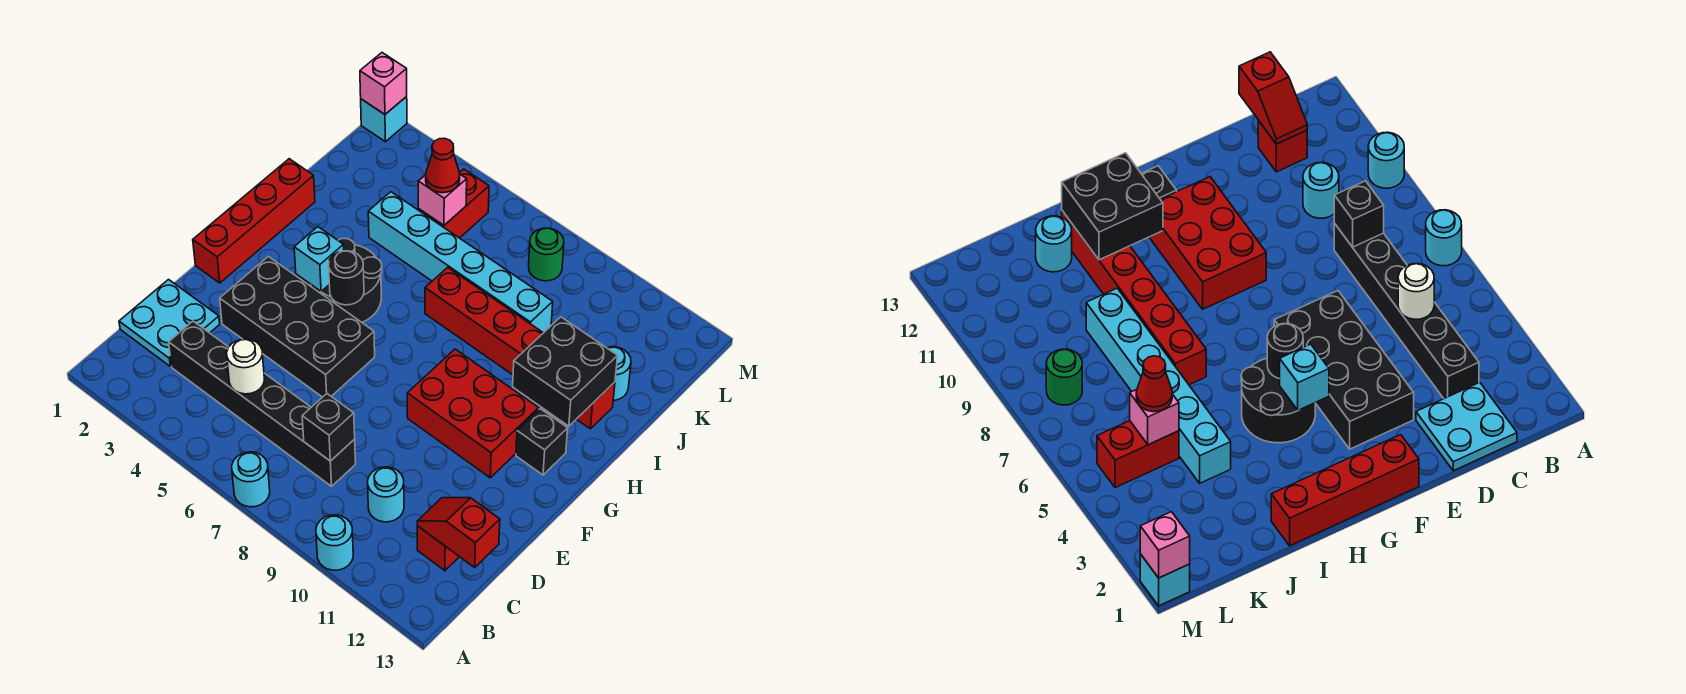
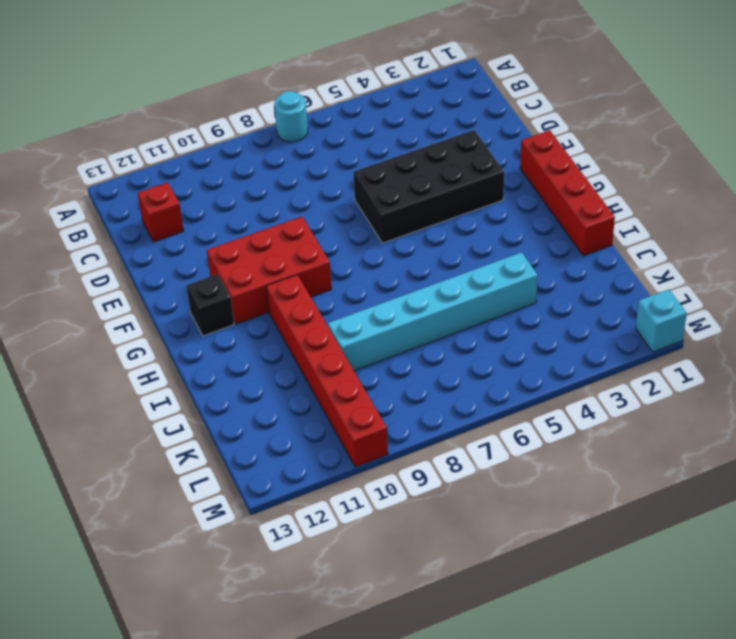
red brick H10:M10 level 1 -> red brick I7:I12 level 1
none -> cyan round brick A10 level 1
none -> cyan plate C1:D2 level 1
none -> black brick C3:C8 level 1

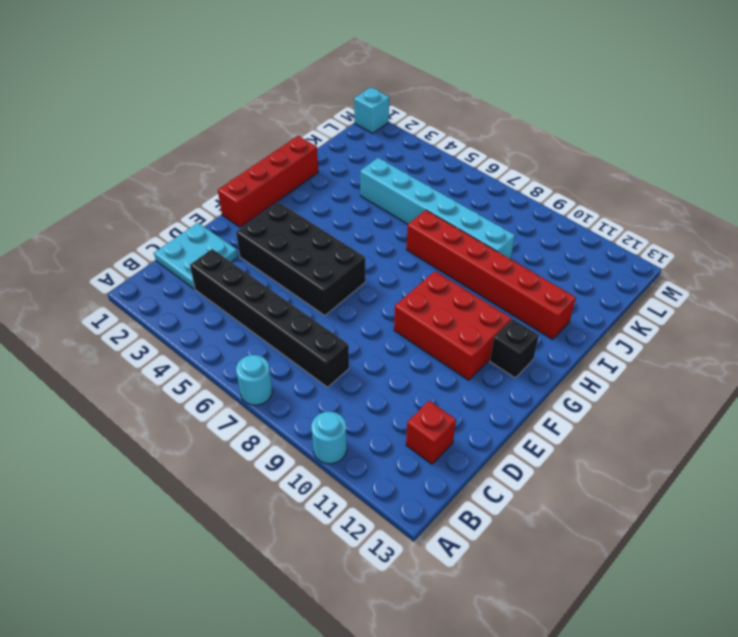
none -> cyan round brick C10 level 1
none -> black round brick G4:H5 level 1
none -> cyan round brick J12 level 1

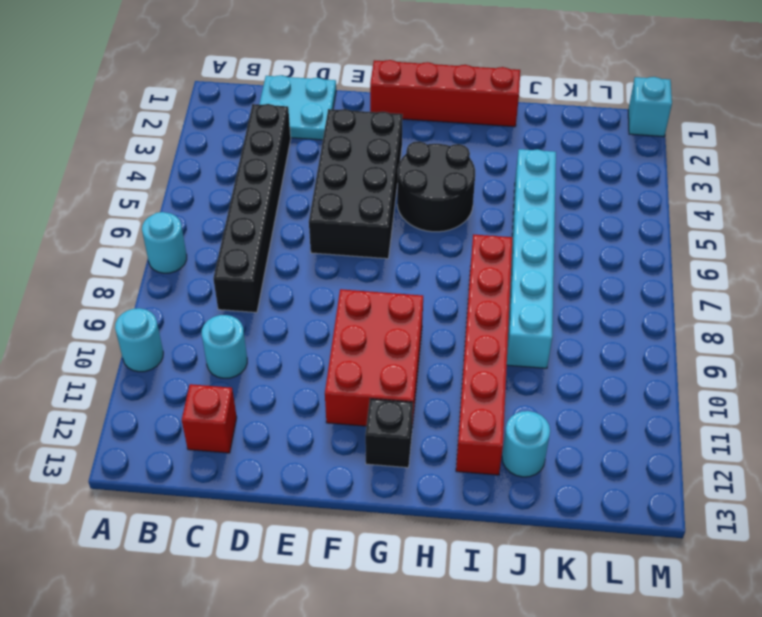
none -> red brick K5:L5 level 1
none -> green round brick L8 level 1
none -> white round brick C5 level 2

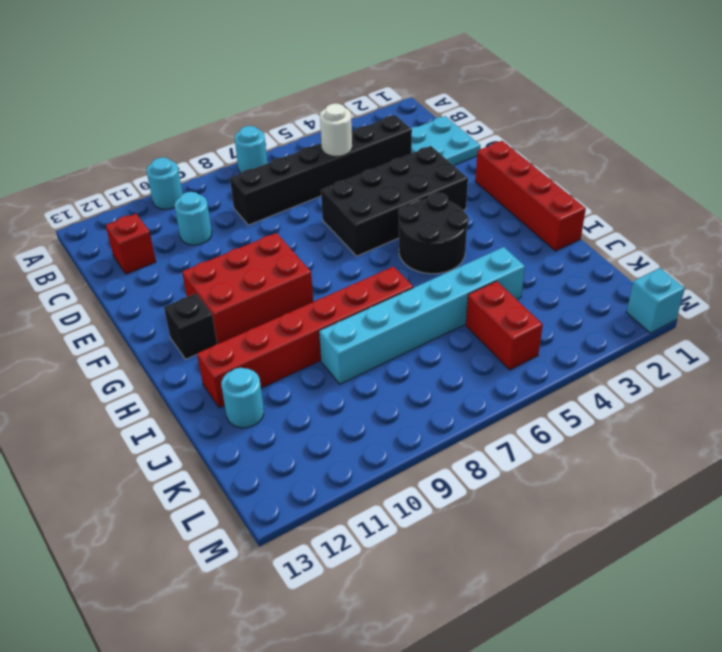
none -> green round brick L8 level 1
none -> black brick C8 level 2
none -> red slope C12:C13 level 2 top 13

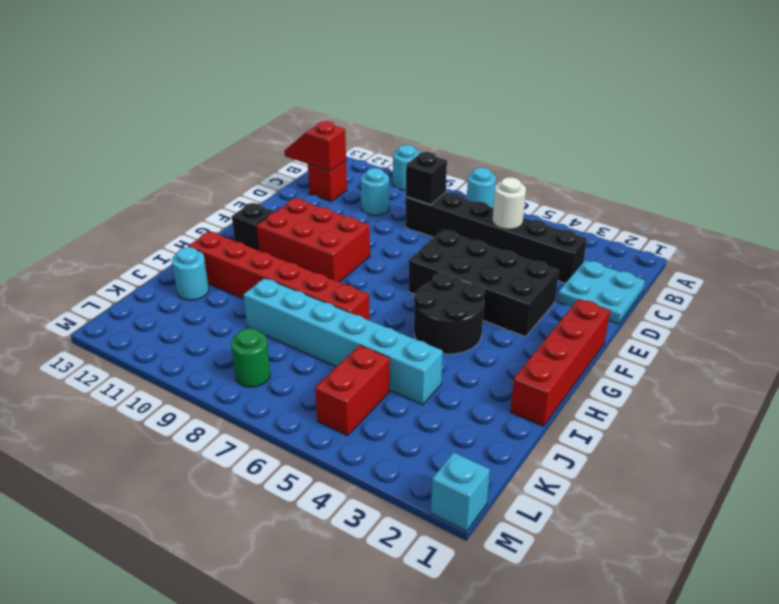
red slope C12:C13 level 2 top 12 -> red slope C12:C13 level 2 top 13
none -> cyan brick G4 level 2
none -> black round brick G5 level 2
none -> black brick H11:I12 level 2

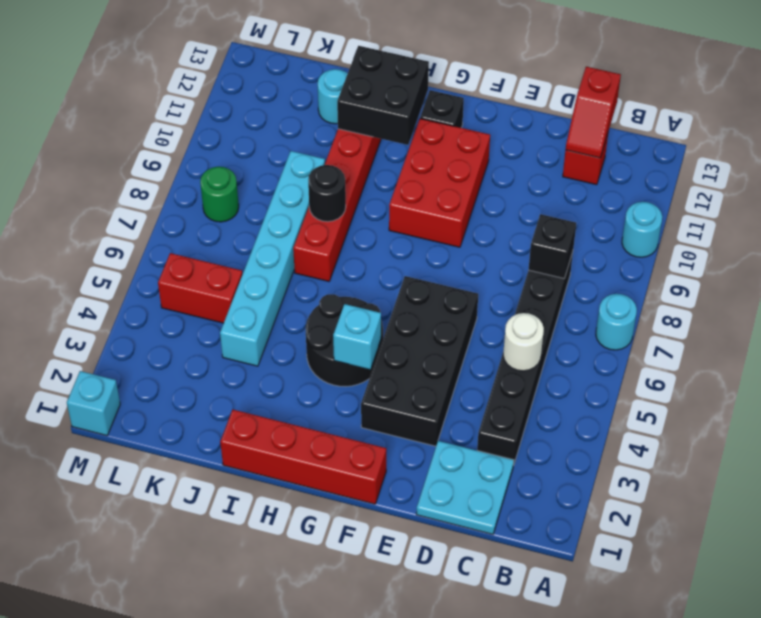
black round brick I8 level 2 -> black round brick G5 level 2
none -> cyan round brick C10 level 1
none -> pink brick K5 level 2
none -> pink brick M1 level 2

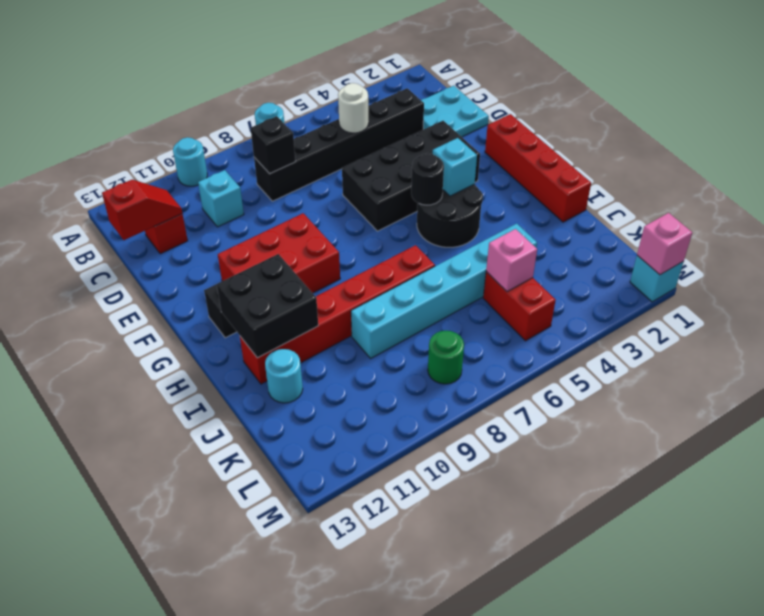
cyan brick C10 level 1 -> cyan round brick C10 level 1
none -> red cone K5 level 3

